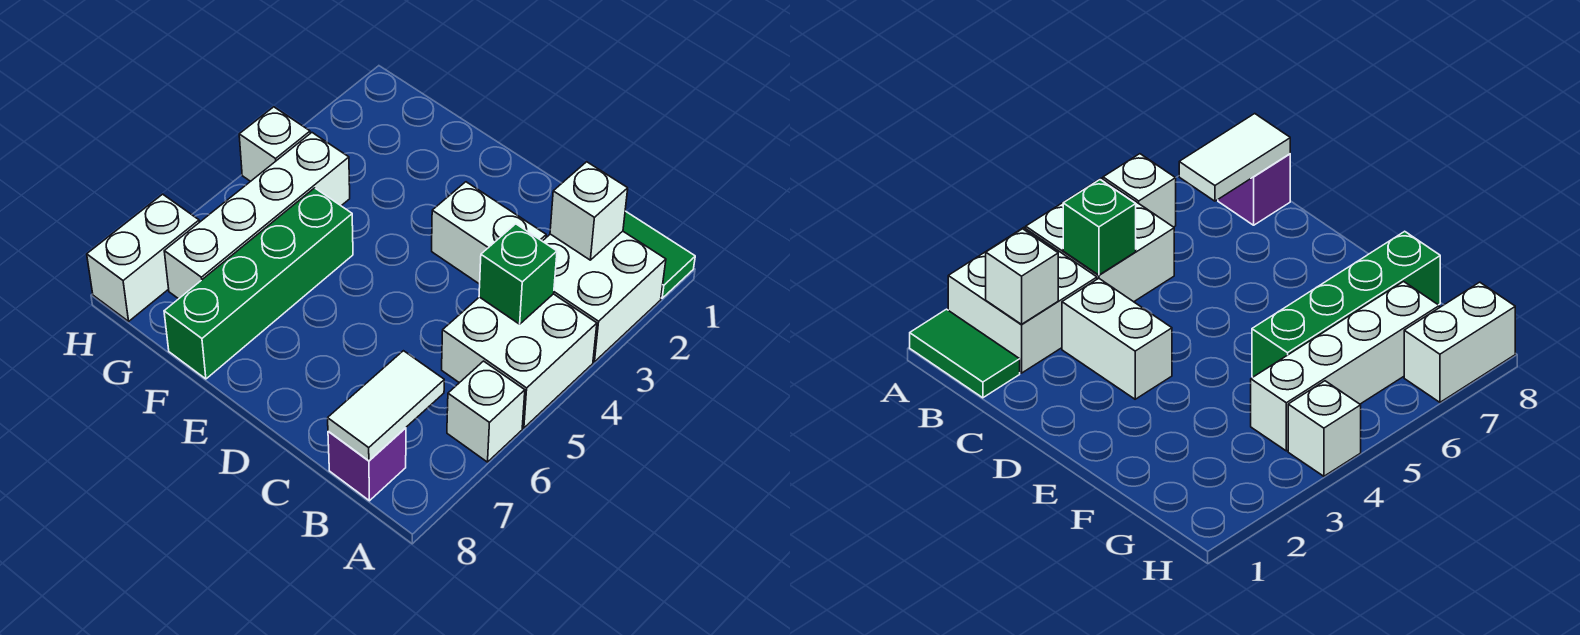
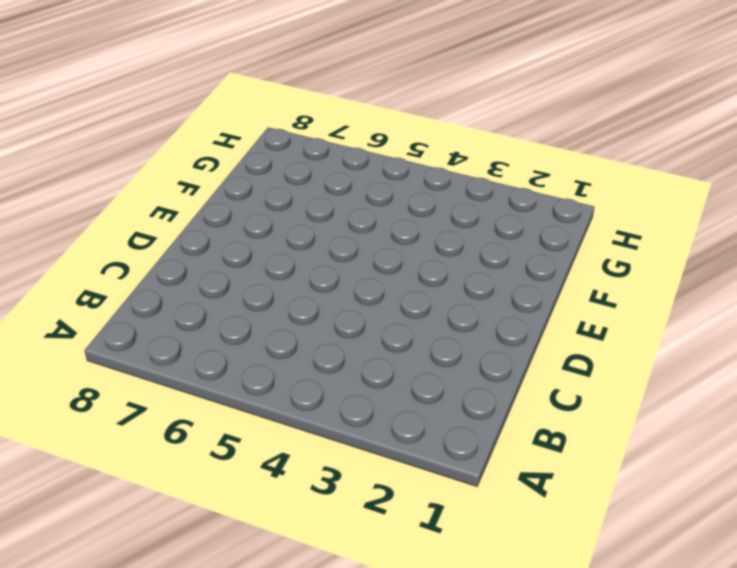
none -> green tile A1:B1 level 1
none -> white brick A2:B3 level 1
none -> white brick A4:B5 level 1

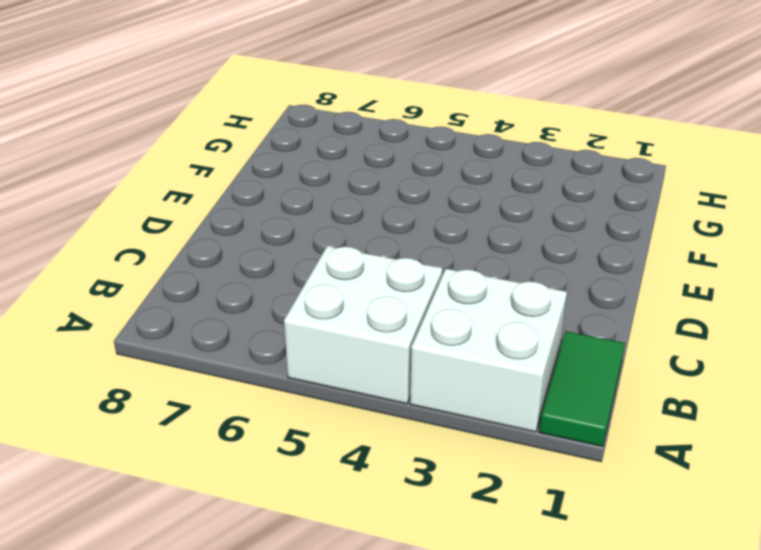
none -> white brick A6 level 1
none -> purple brick B8 level 1
none -> white brick C3:D3 level 1

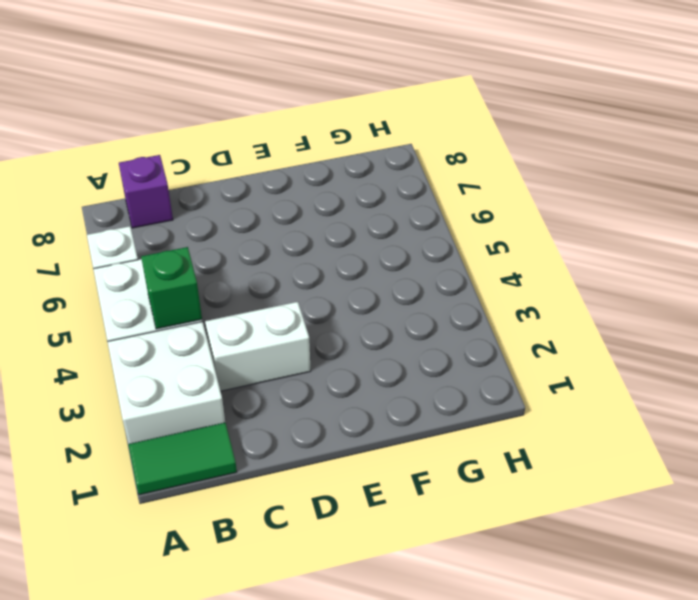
none -> green brick F5:F8 level 1
none -> white brick G4:G7 level 1
none -> white brick H4 level 1

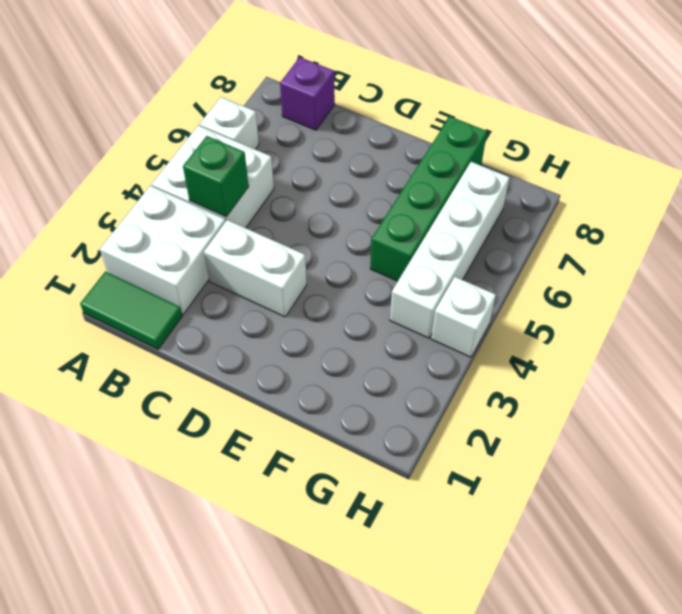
none -> white brick H7:H8 level 1
none -> white brick B2 level 2
none -> white tile B7:B8 level 2

